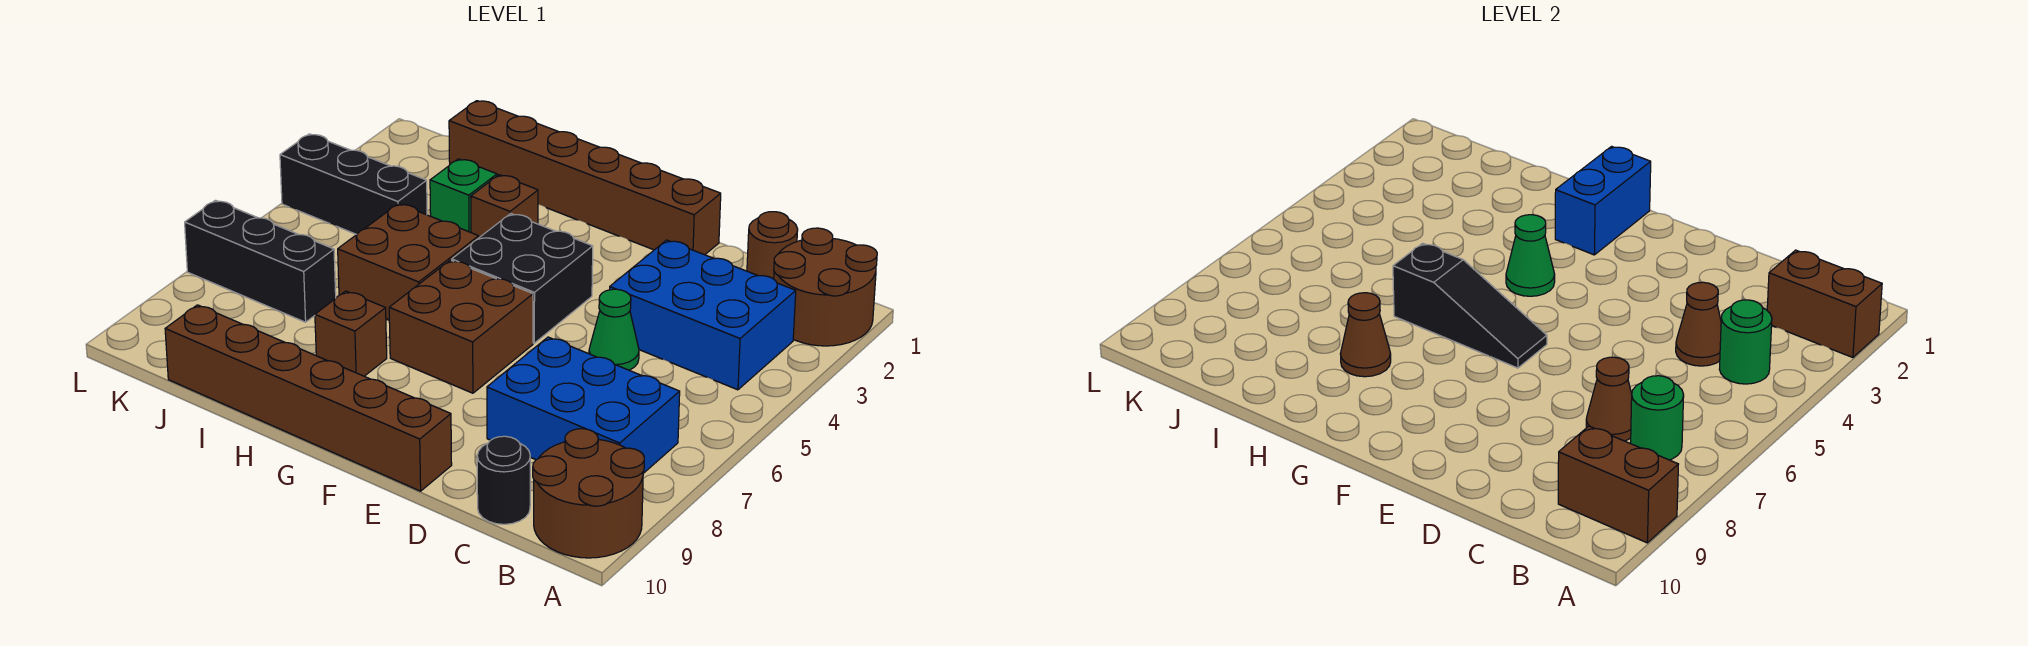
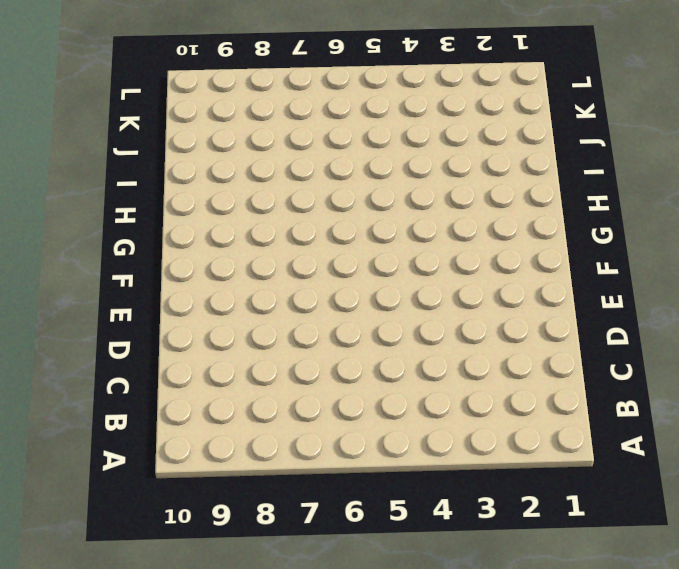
none -> brown round brick A1:B2 level 1
none -> brown round brick A9:B10 level 1
none -> blue brick B3:D4 level 1

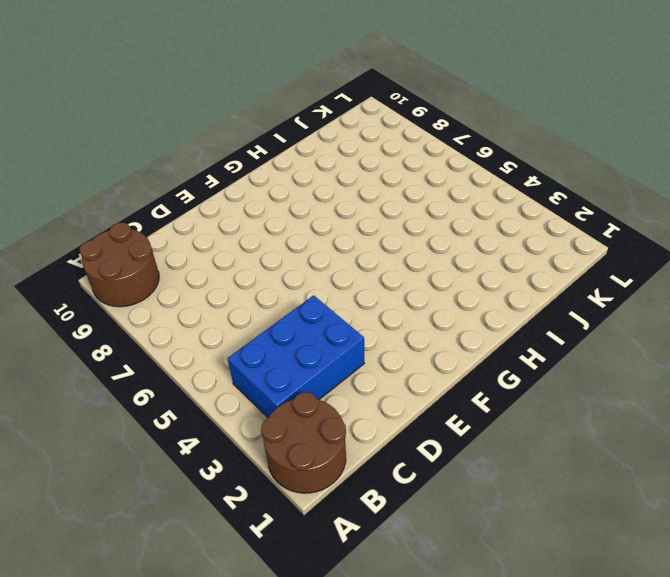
none -> blue brick B7:D8 level 1
none -> brown round brick C1 level 1
none -> black round brick C10 level 1

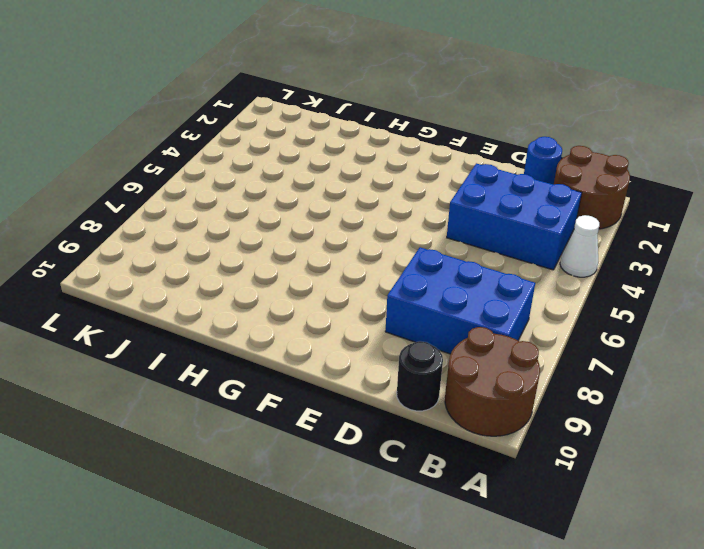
white cone A4 level 1 -> none
blue round brick C1 level 1 -> brown round brick C1 level 1
none -> green cone D5 level 1
none -> brown brick E1:J1 level 1
none -> brown brick E10:J10 level 1

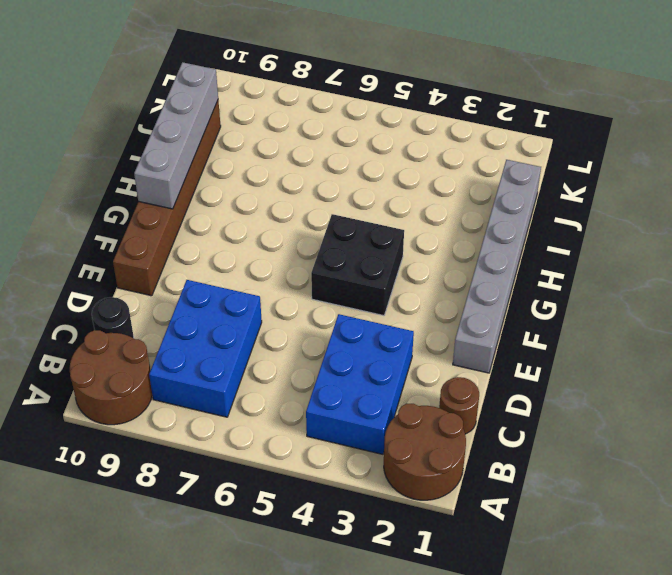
grey brick E1:J1 level 1 -> brown brick E1:J1 level 1
grey brick G10:J10 level 2 -> none
none -> green cone D5 level 1
none -> brown brick F6:G7 level 1
none -> brown brick H3 level 1

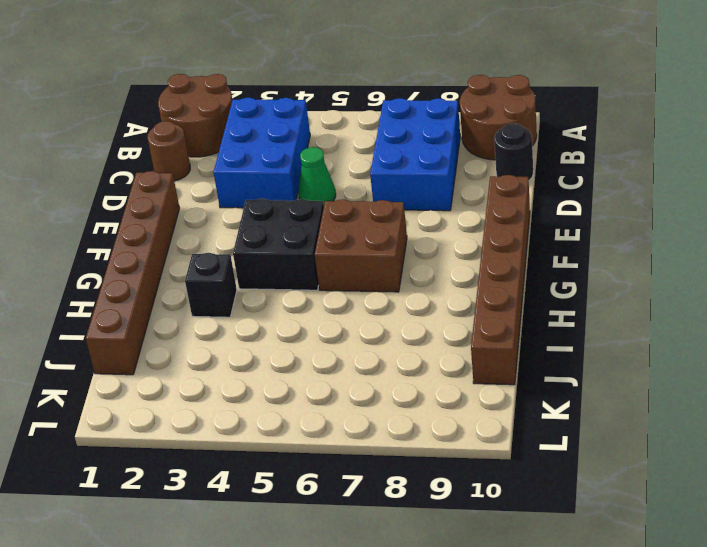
black brick H3 level 1 -> brown brick H3 level 1
none -> brown brick H5:I6 level 1
none -> brown brick H8 level 1
none -> green brick I3 level 1

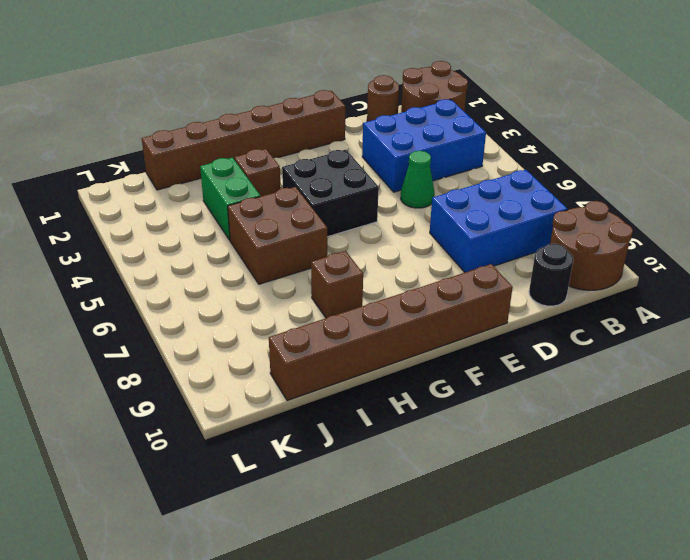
green brick I3:I4 level 1 -> green brick I3 level 1
none -> brown brick F6:G7 level 1
none -> black brick J4:L4 level 1
none -> black brick J7:L7 level 1

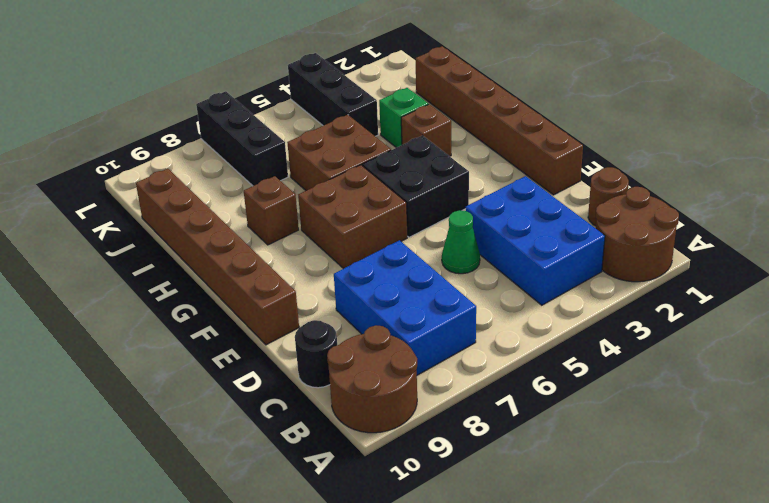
none -> brown brick A2:B2 level 2
none -> brown brick A9:B9 level 2
none -> green round brick B4 level 2

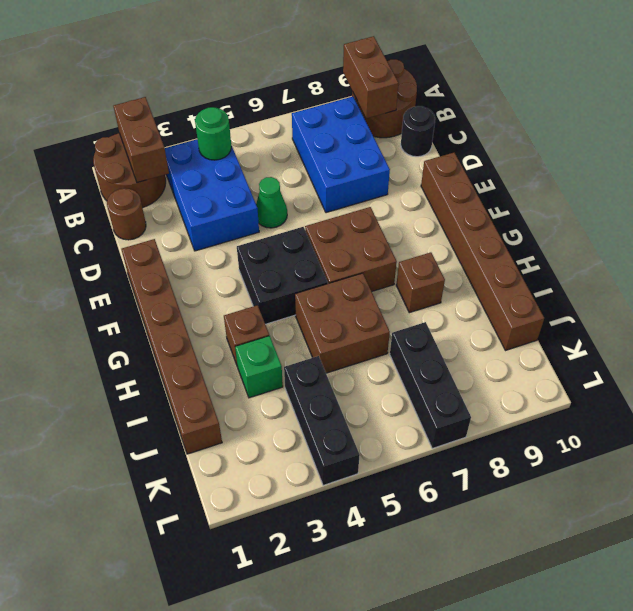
none -> green round brick B7 level 2
none -> brown cone C4 level 2
none -> brown cone C7 level 2

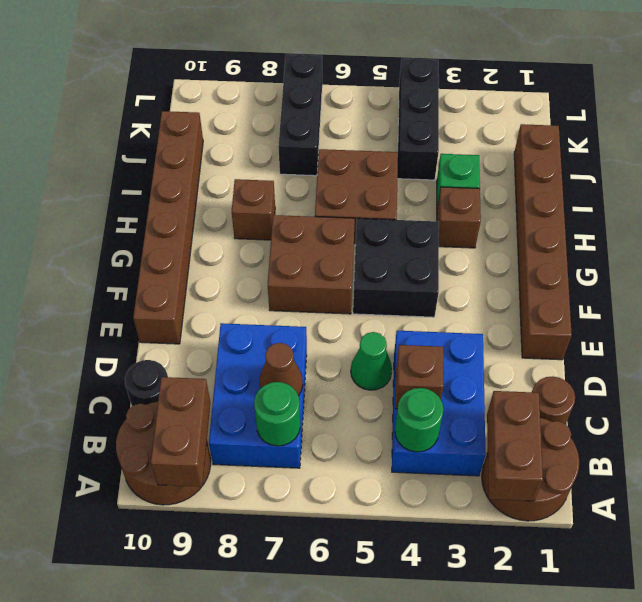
brown brick C4 level 2 -> brown cone C4 level 2
none -> black slope F6:H6 level 2 top H
none -> blue brick G1:G2 level 2
none -> green cone G4 level 2

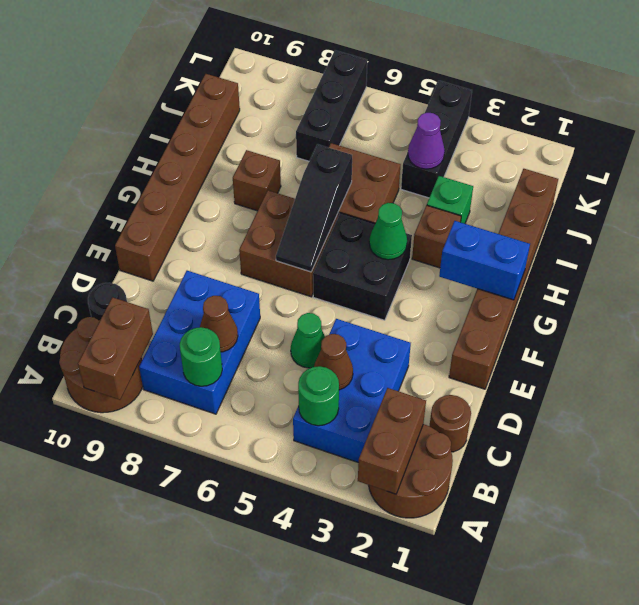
purple cone J4 level 2 -> none
none -> brown cone H8 level 2

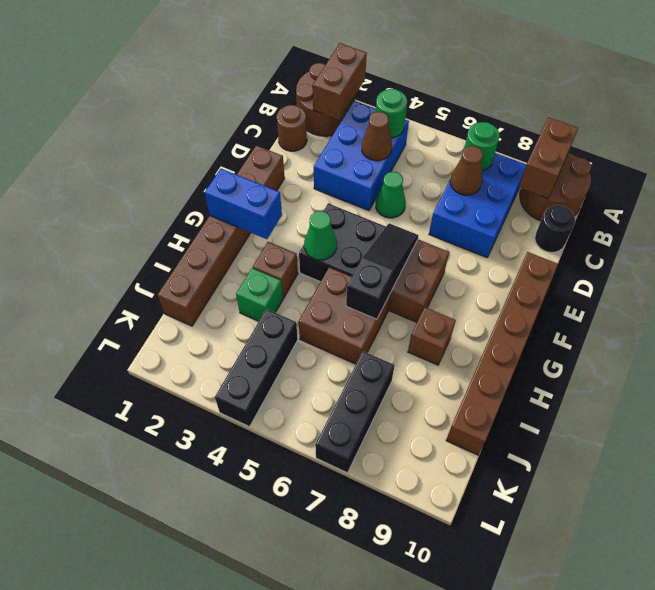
none -> brown cone H8 level 2

